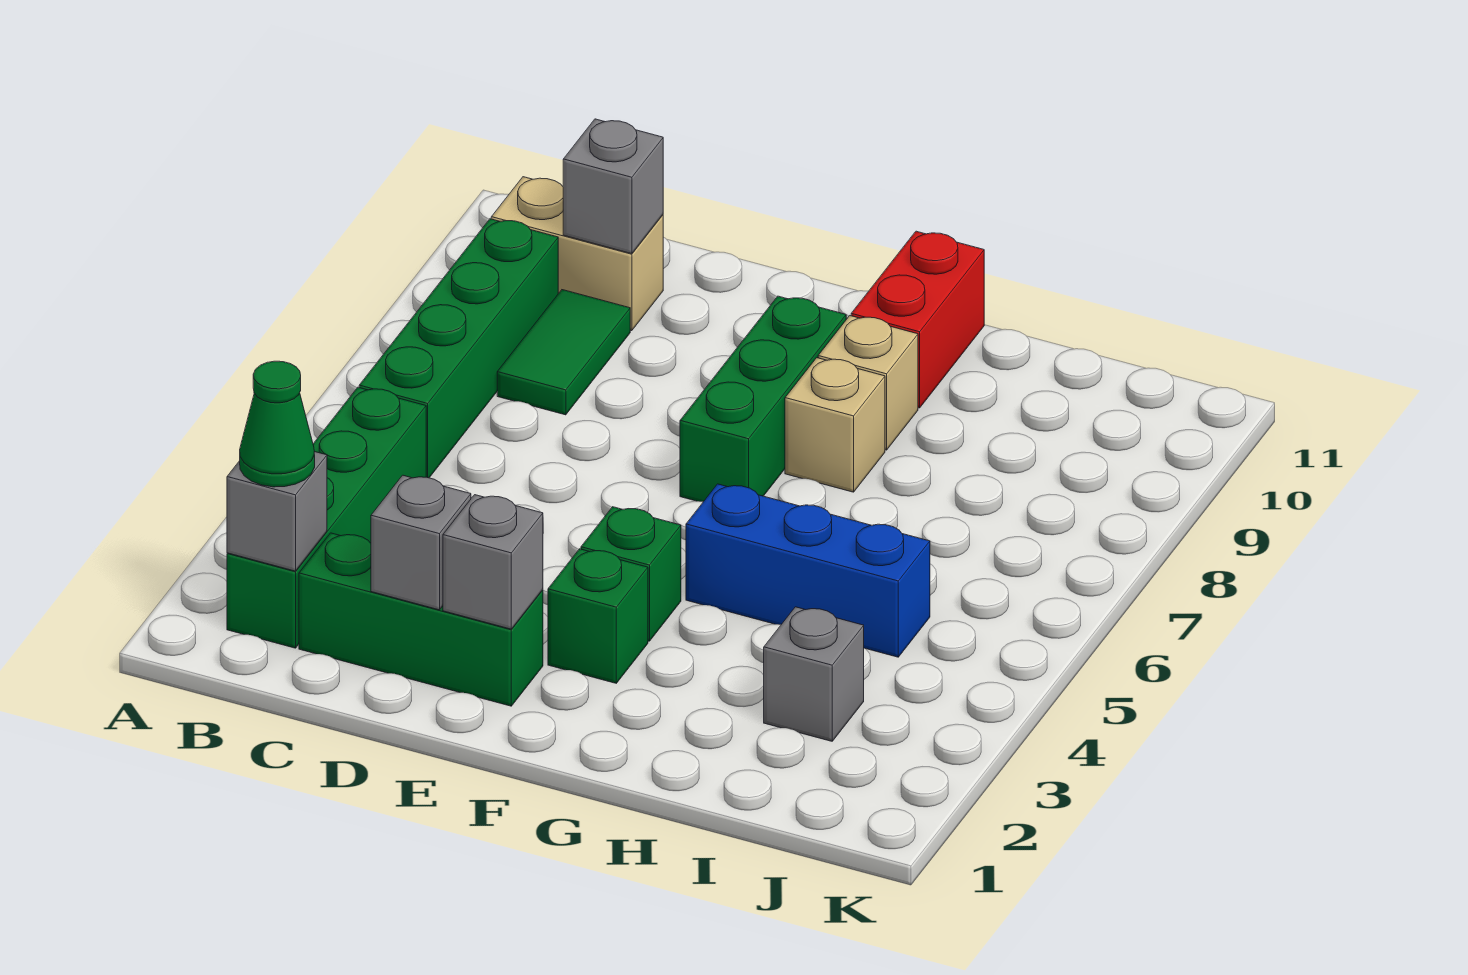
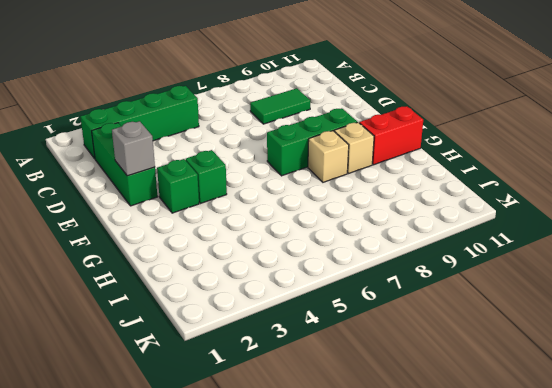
none -> green brick B6:B9 level 1
none -> tan brick B10:C10 level 1
none -> blue brick G5:I5 level 1

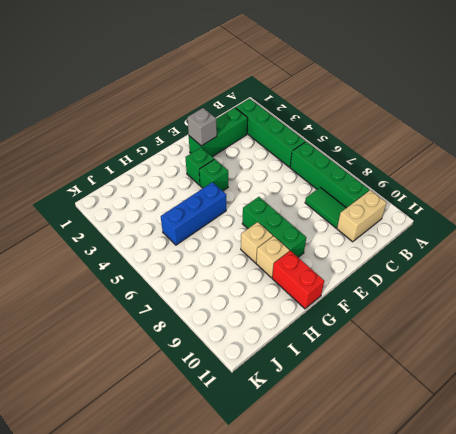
none -> grey brick I3 level 1
none -> grey brick B2 level 2
none -> grey brick C10 level 2

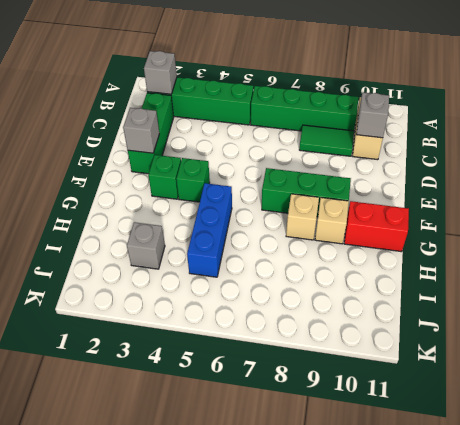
none -> grey brick D2 level 2
none -> green cone B2 level 3

